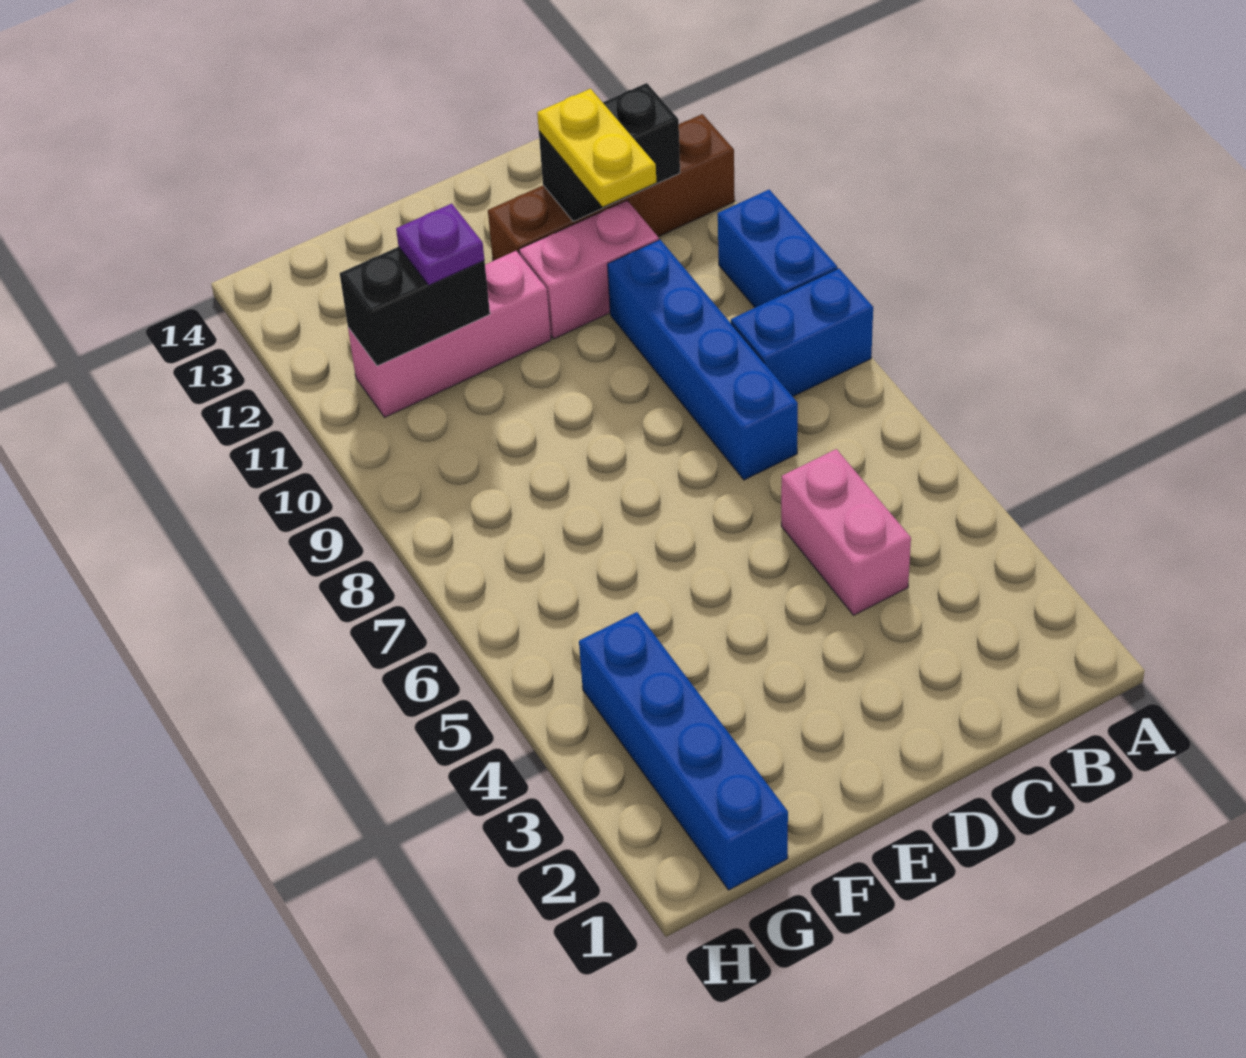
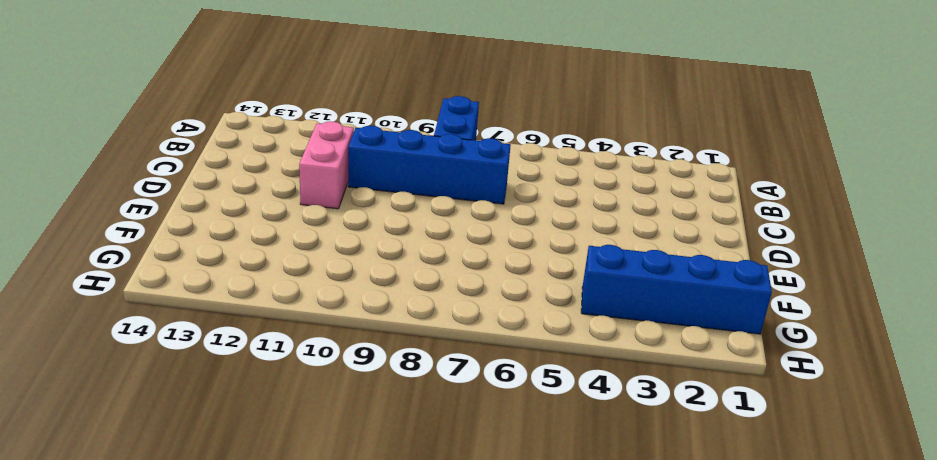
none -> blue brick A9:A10 level 1
none -> brown brick A12:D12 level 1
none -> pink brick C4:C5 level 1

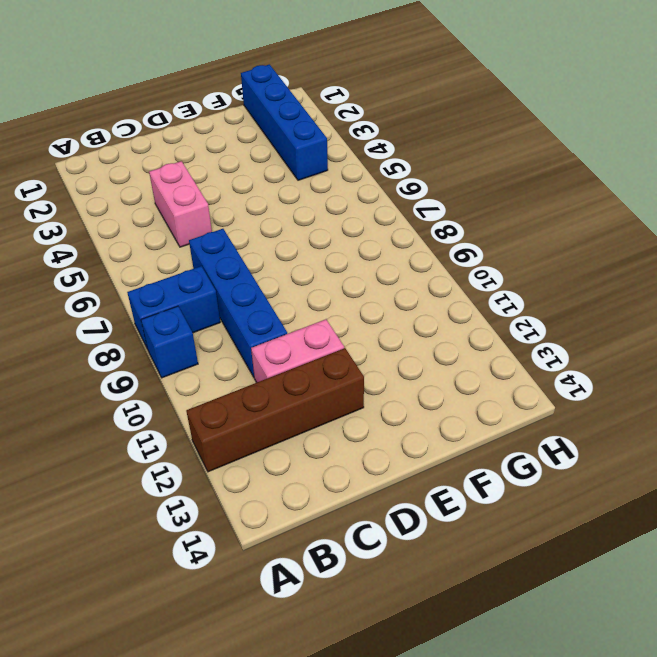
blue brick A9 level 1 -> blue brick A9:A10 level 1
none -> pink brick E11:G11 level 1
none -> black brick B12:C12 level 2
none -> black brick F11:G11 level 2

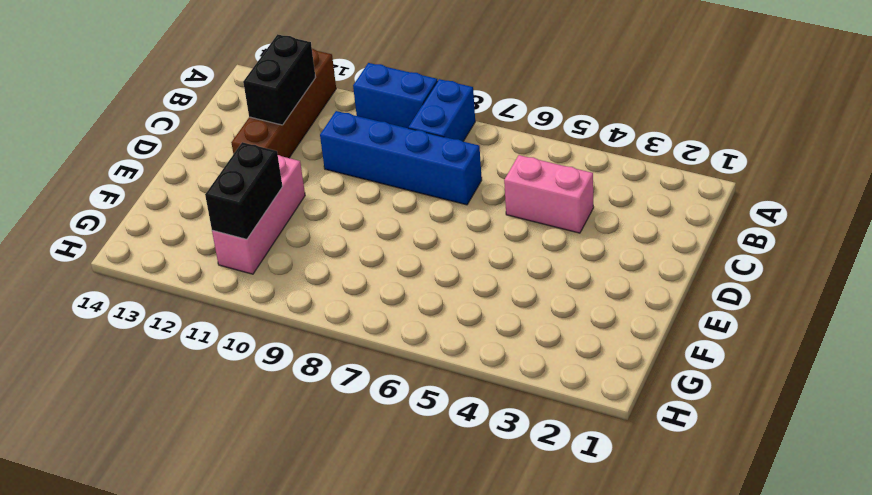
none -> pink brick C11:D11 level 1
none -> blue brick G1:G4 level 1
none -> yellow plate C11:C12 level 3

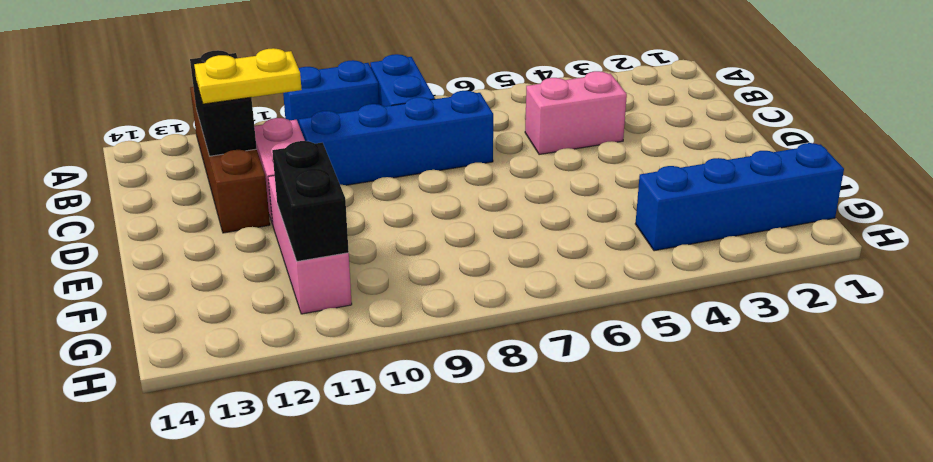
none -> purple plate F11 level 3

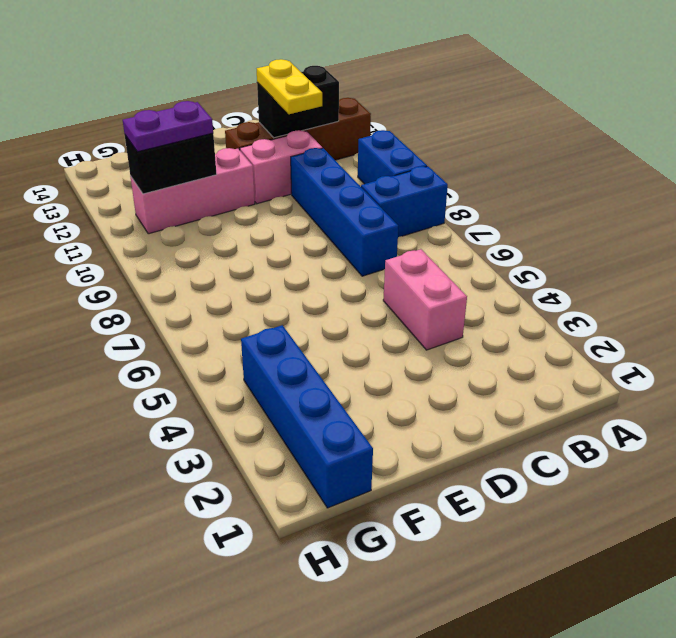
purple plate F11:G11 level 3 -> purple plate F11 level 3

